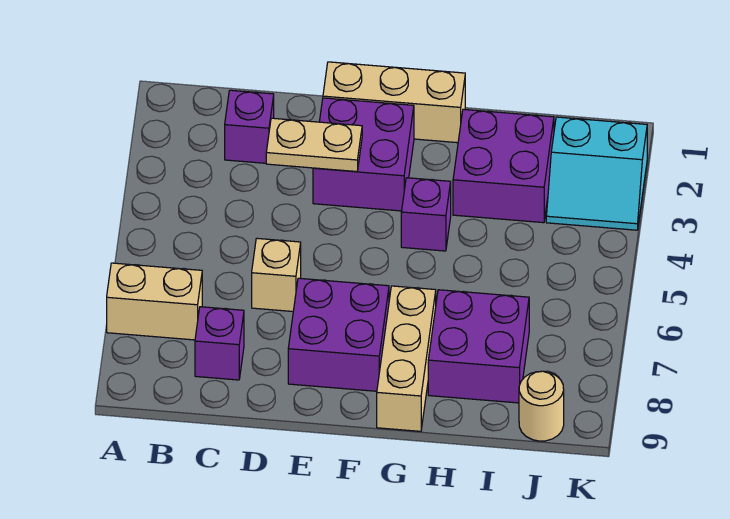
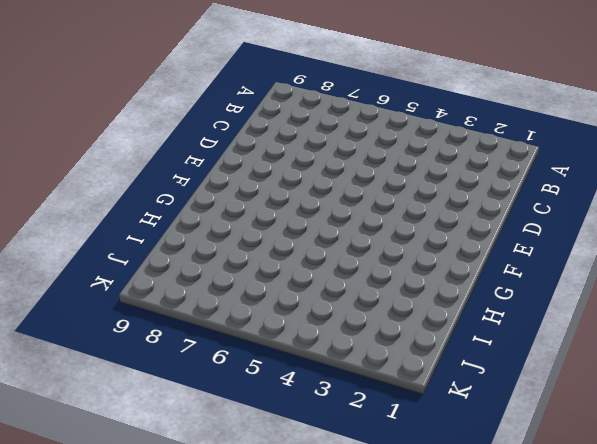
none -> tan brick A7:B7 level 1
none -> purple brick C2 level 1
none -> purple brick C8 level 1

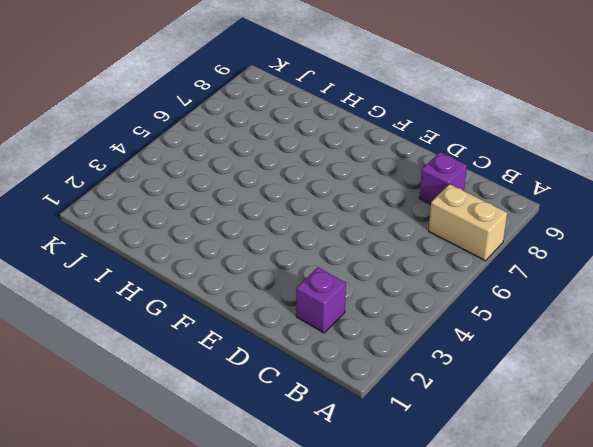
none -> tan brick D6 level 1
none -> tan brick E1:G1 level 1
none -> purple brick E2:F3 level 1

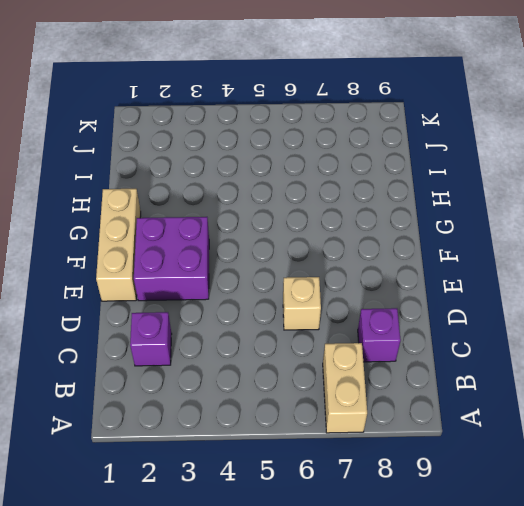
none -> purple brick E7:F8 level 1
none -> purple brick G4 level 1
none -> tan brick G7:G9 level 1

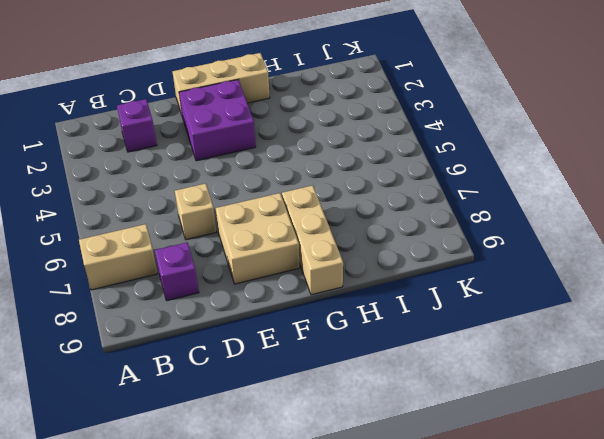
tan brick E7:F8 level 1 -> purple brick E7:F8 level 1
none -> purple brick G4 level 1
none -> purple brick H2:I3 level 1
none -> purple brick H7:I8 level 1

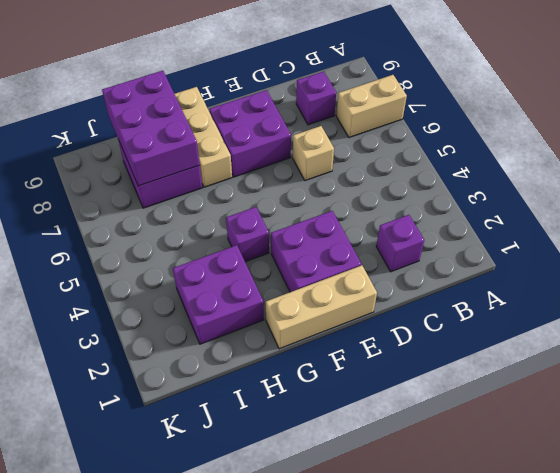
purple brick H7:I9 level 2 -> none
none -> cyan slope J2:K3 level 1 top 2
none -> tan round brick J9 level 1
none -> tan plate D3:E3 level 2

